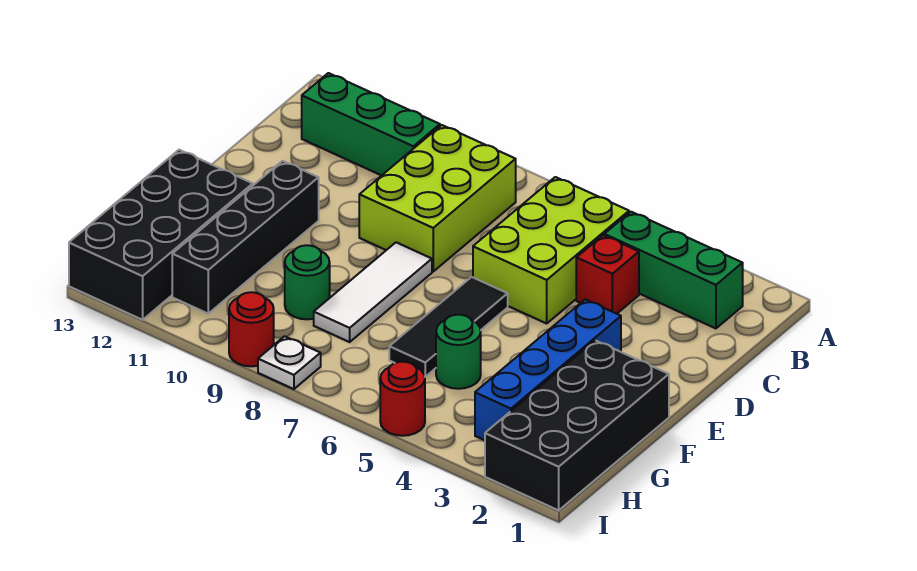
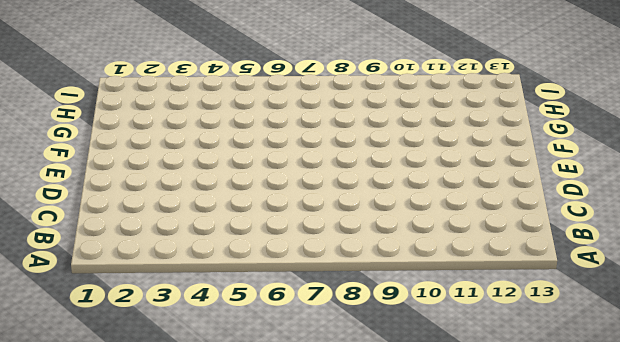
none -> green brick B2:B4 level 1
none -> lime brick B5:D6 level 1
none -> lime brick B8:D9 level 1

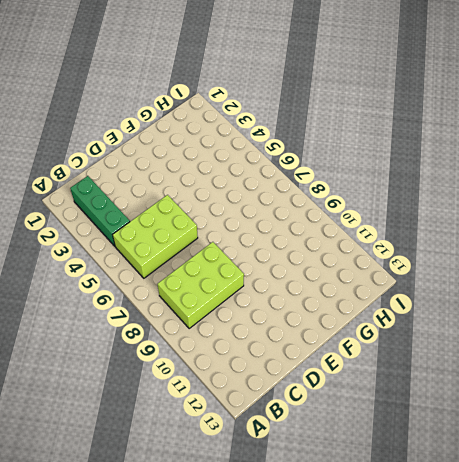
none -> green brick B10:B12 level 1
none -> red brick C4 level 1
none -> blue brick E3:H3 level 1

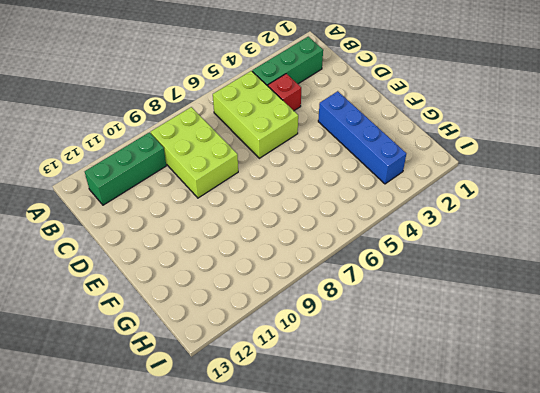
none -> black tile E6:G6 level 1
none -> white tile E8:G8 level 1
none -> black brick E11:H11 level 1

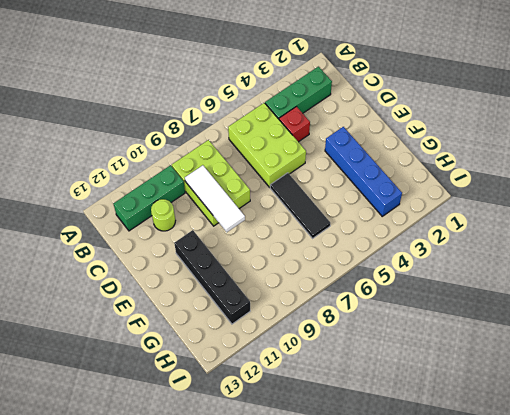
white tile C9:E9 level 2 -> white tile E8:G8 level 1
lime round brick C11 level 1 -> none
none -> black brick F1:I2 level 1
none -> black brick F12:I13 level 1
none -> green round brick G5 level 1

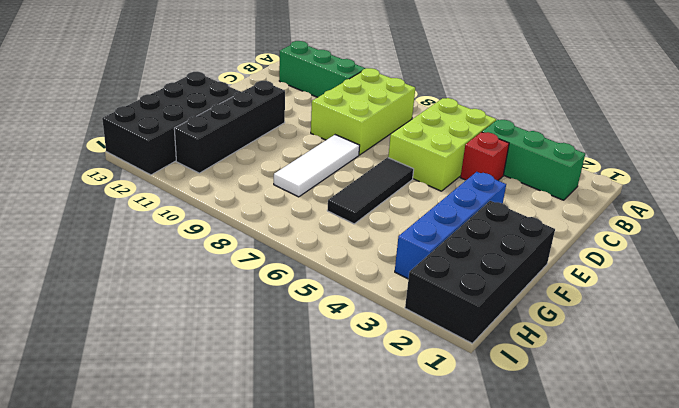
none -> green round brick G5 level 1
none -> green round brick G9 level 1
none -> red round brick I5 level 1

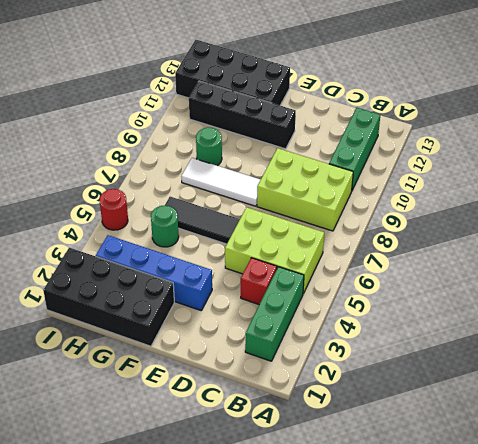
none -> white plate I8 level 1
none -> red round brick I9 level 1

